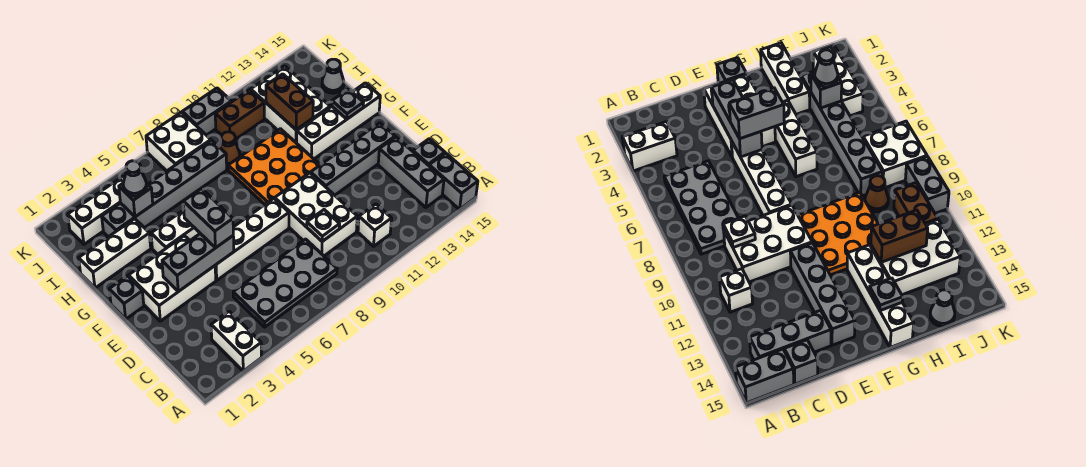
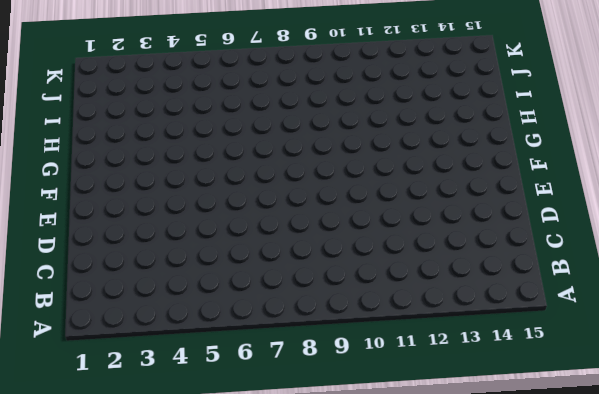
none -> white brick A3:B3 level 1
none -> grey brick A15:B15 level 1
none -> grey plate B5:C8 level 1
none -> white brick B11 level 1

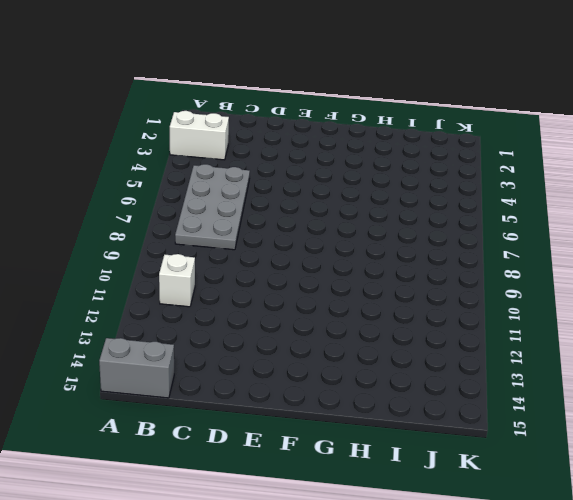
none -> grey brick B14:D14 level 1
none -> white brick C9:E10 level 1
none -> grey brick C15 level 1
none -> white brick E2:F4 level 1

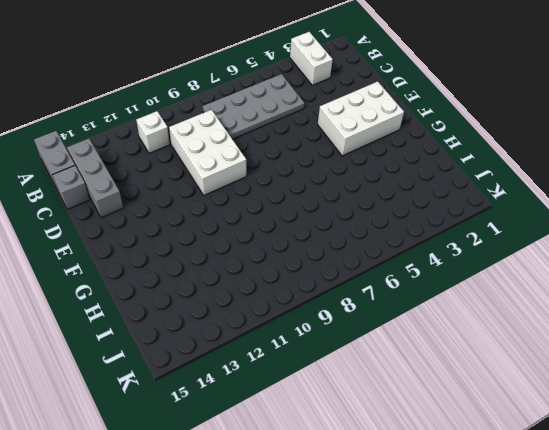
none -> white brick E5:E8 level 1
none -> grey brick E11:E14 level 1
none -> grey brick F1 level 1
none -> orange plate F9:H11 level 1

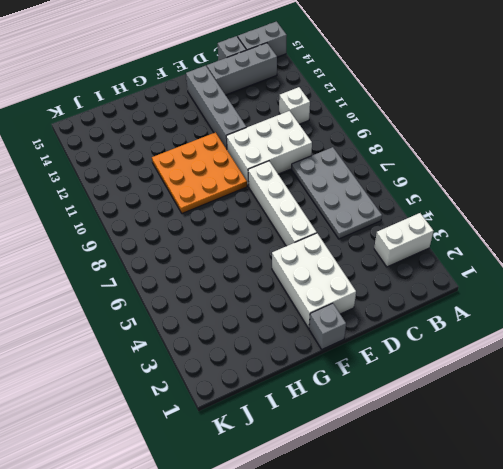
none -> white brick G4:G6 level 1
none -> white brick G12:G15 level 1
none -> white brick H1:H3 level 1
none -> white brick H12:J13 level 1

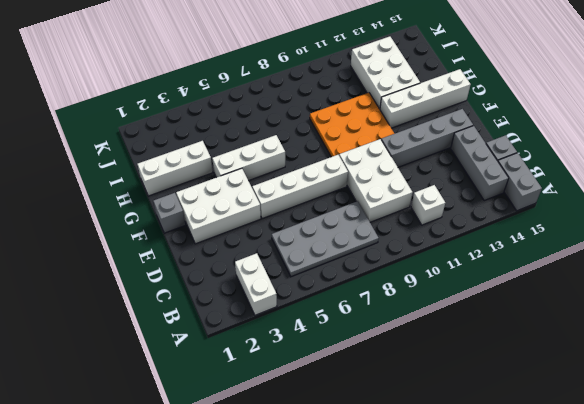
none -> grey brick I3:I8 level 1
none -> brown cone I9 level 1
none -> grey cone I15 level 1
none -> white brick J2:J4 level 1

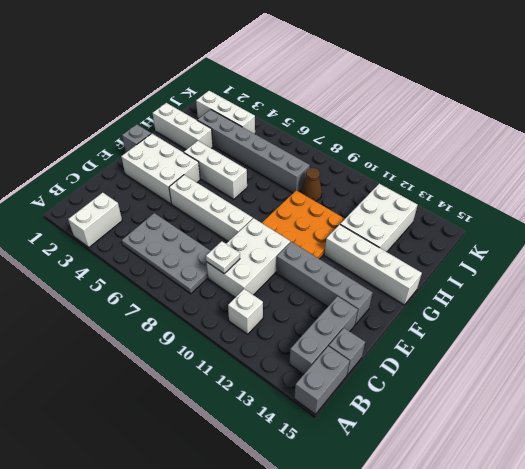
none -> grey cone I15 level 1
none -> white brick J7:K8 level 1
none -> brown brick J10:J11 level 1
none -> grey brick K9:K10 level 1

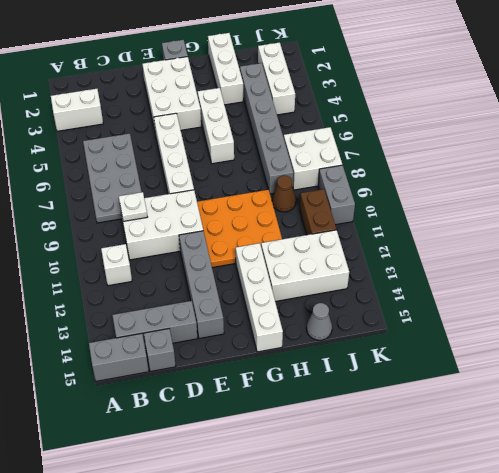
none -> grey brick E3:E5 level 2
none -> grey plate G14 level 2
none -> brown brick H12:I12 level 2
none -> grey brick I4 level 2

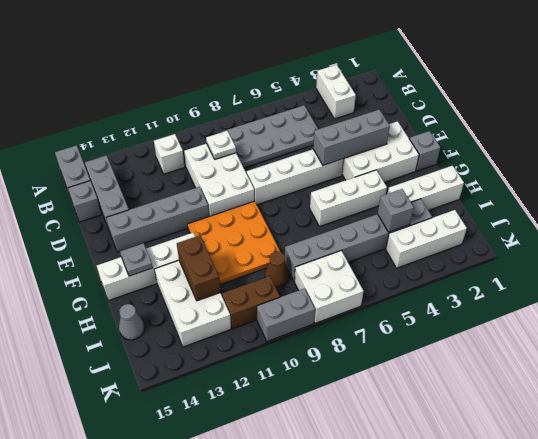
none -> grey brick E5:F5 level 3
none -> grey cone I4 level 3

